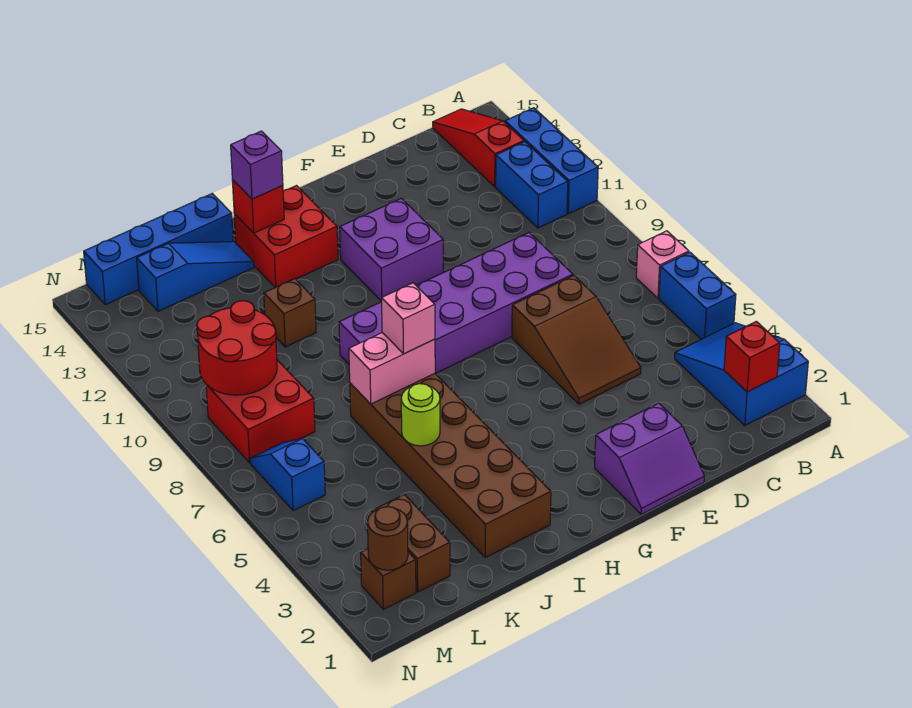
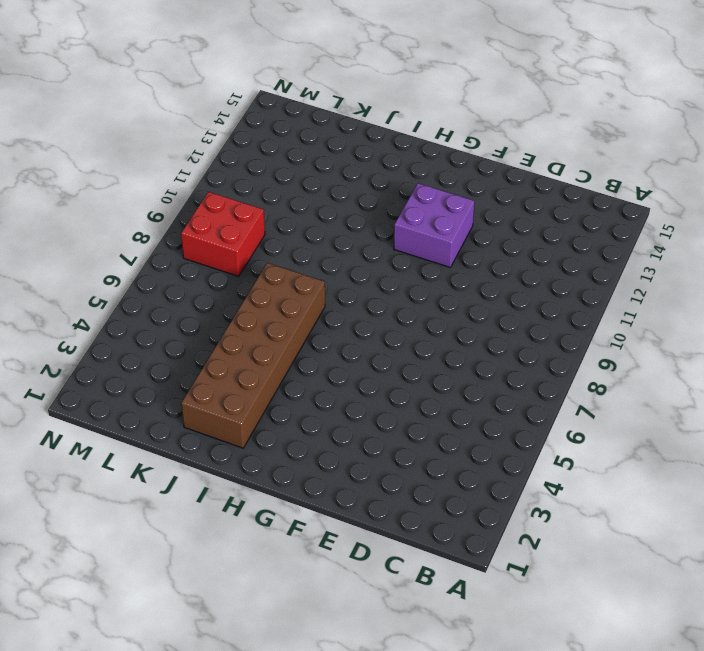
none -> blue slope A2:B4 level 1 top 2
none -> blue brick A5:A6 level 1
none -> pink brick A7 level 1

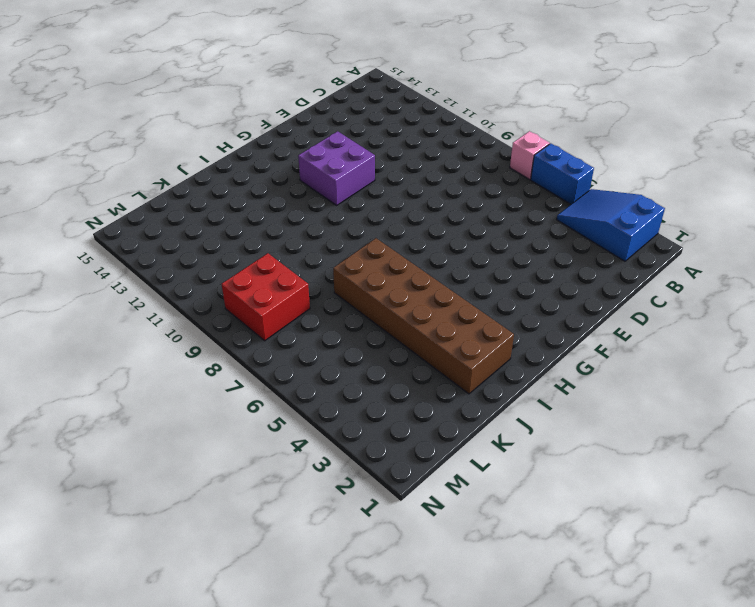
none -> blue brick A11:A13 level 1
none -> blue brick B11:B12 level 1
none -> red slope B13:B15 level 1 top 13

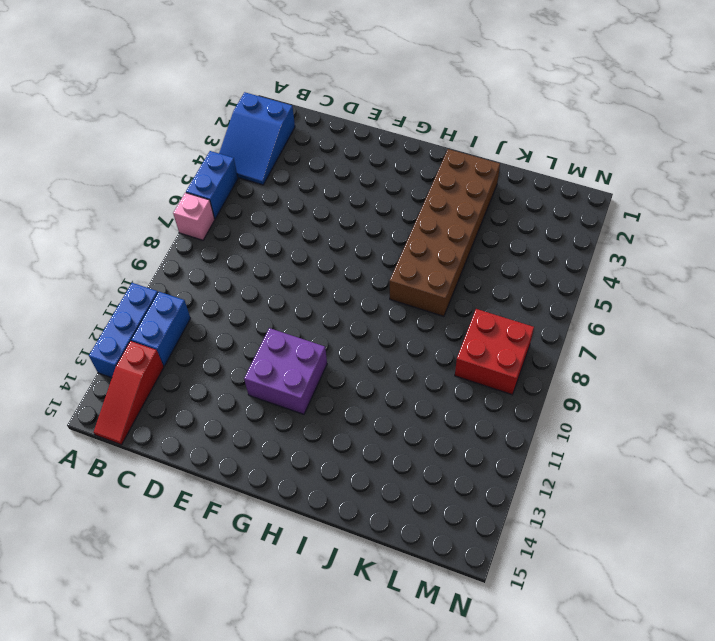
none -> brown slope D5:E7 level 1 top 7
none -> purple brick D8:I9 level 1
none -> purple slope E1:F2 level 1 top 2

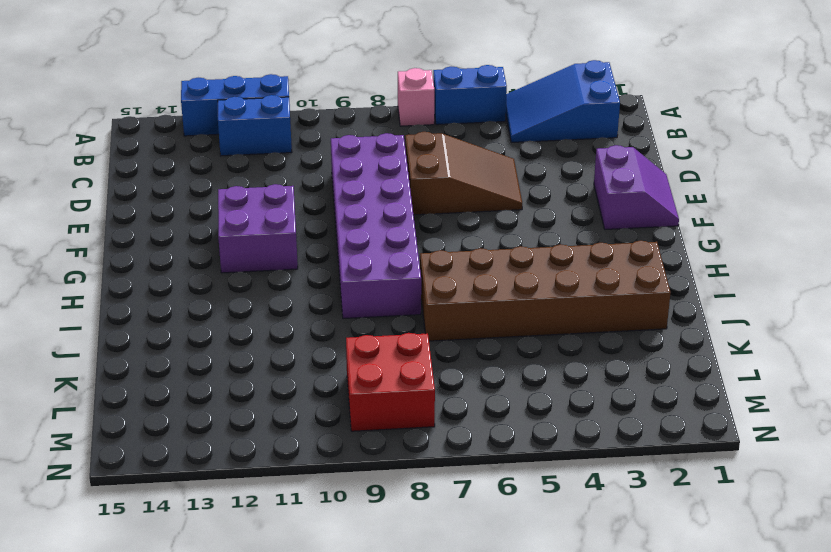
none -> red slope B13:B15 level 1 top 13
none -> red brick H13:I14 level 1
none -> brown brick J11 level 1

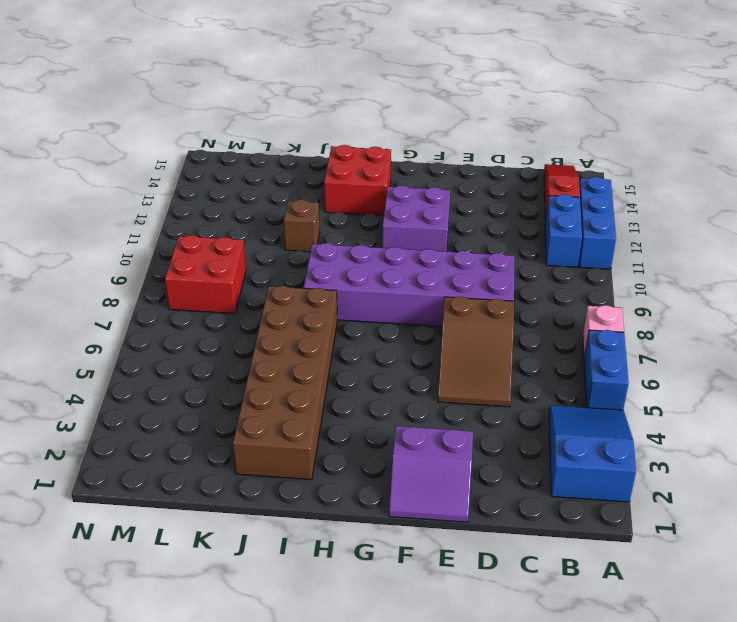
none -> blue slope J14:L14 level 1 top L
none -> blue brick J15:M15 level 1
none -> brown brick L2:L3 level 1

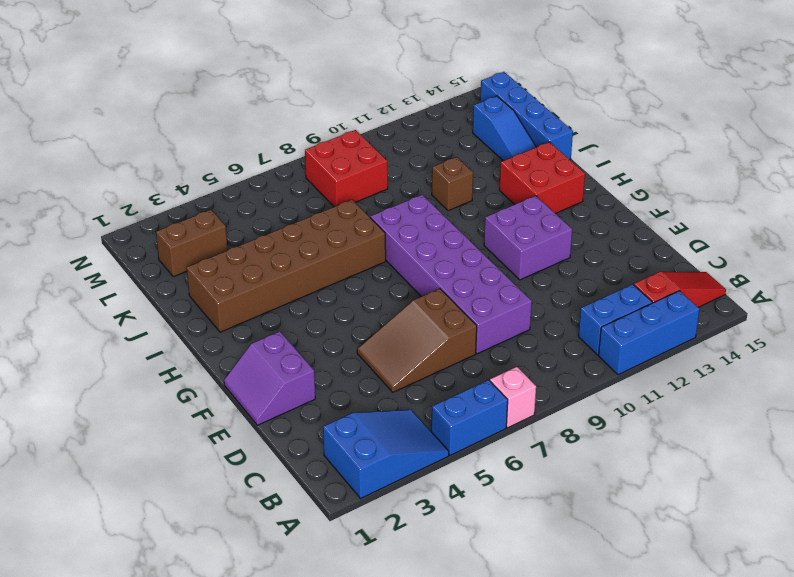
none -> brown brick M2 level 1
none -> blue slope M6:M7 level 1 top 6
none -> red brick B2 level 2

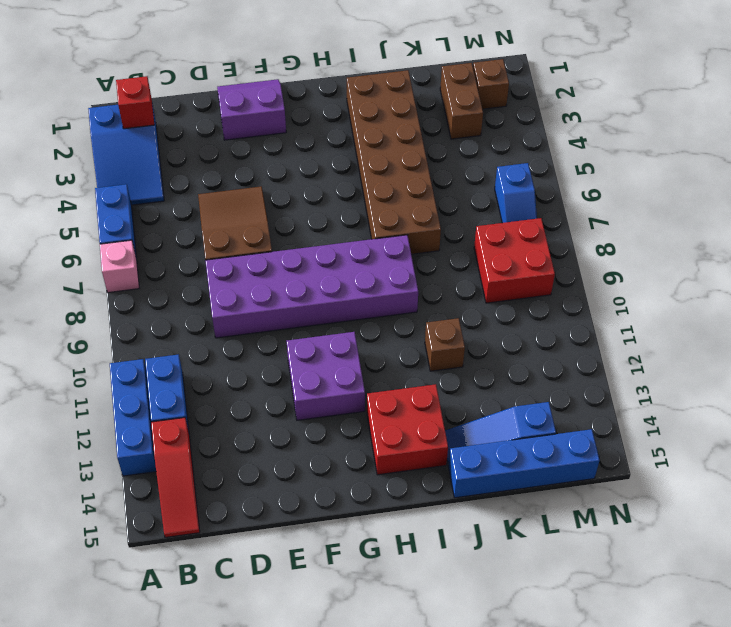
none -> pink brick I7:J7 level 2
none -> red brick I14 level 2
none -> lime round brick J5 level 2

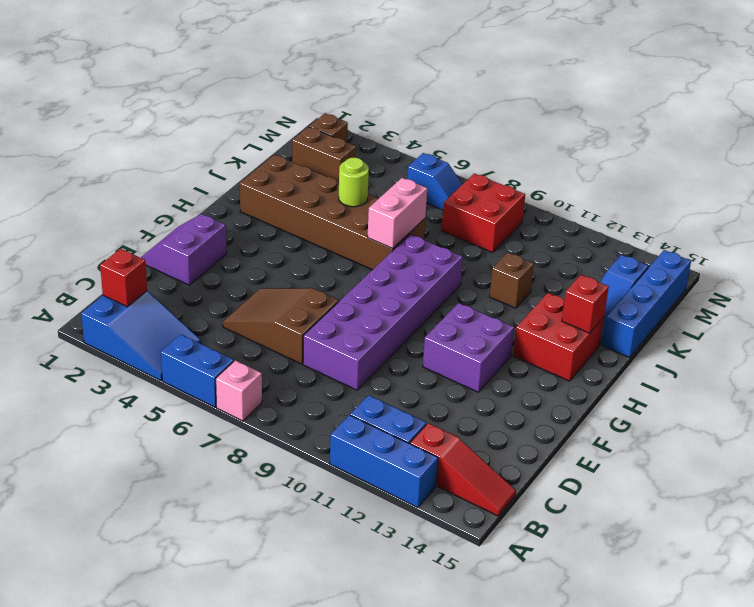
none -> red round brick L9:M10 level 2
none -> brown round brick M2 level 2
none -> pink brick I7 level 3

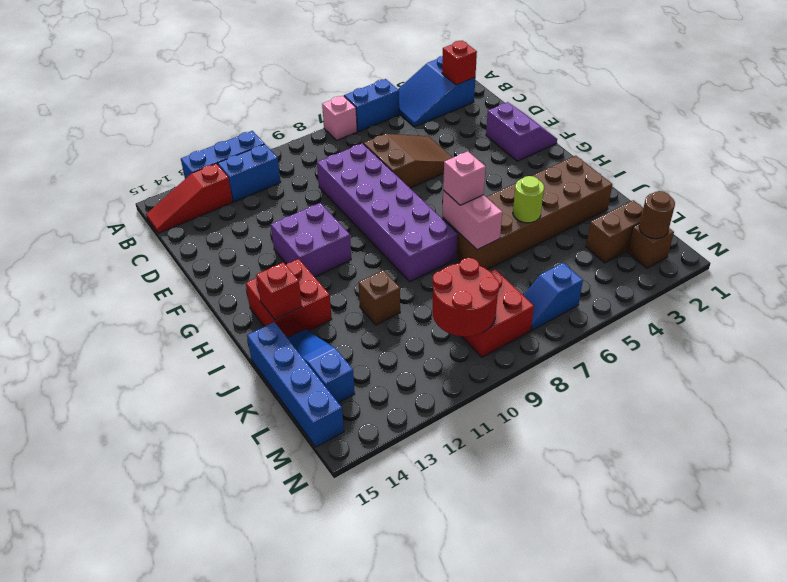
none -> purple brick I14 level 3

